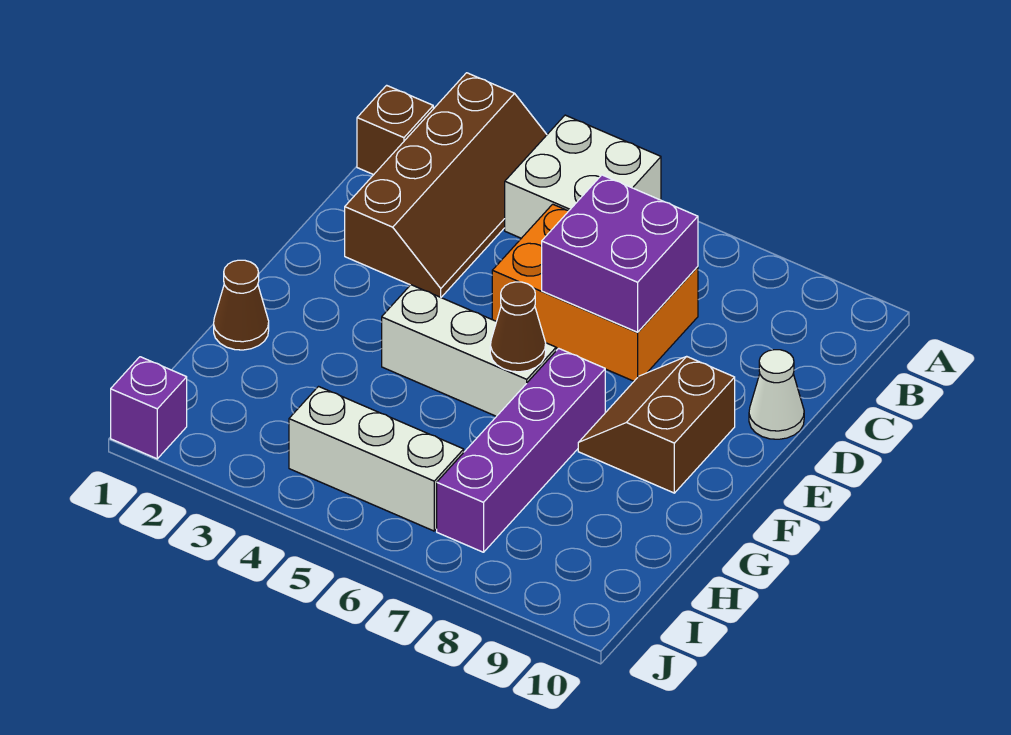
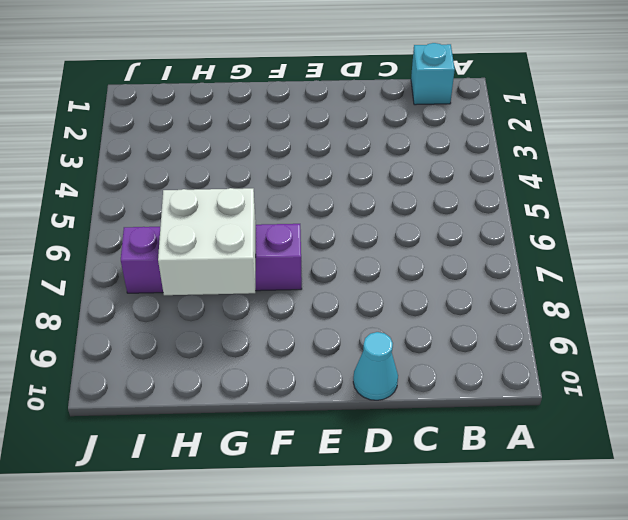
cyan brick B1 level 1 -> brown brick B1 level 1
cyan cone D10 level 1 -> white cone D10 level 1
white brick G7:H8 level 2 -> white brick A4:B5 level 1
none -> brown slope A2:D3 level 1 top 2
none -> orange brick C5:D7 level 1
none -> brown slope E8:F9 level 1 top 9

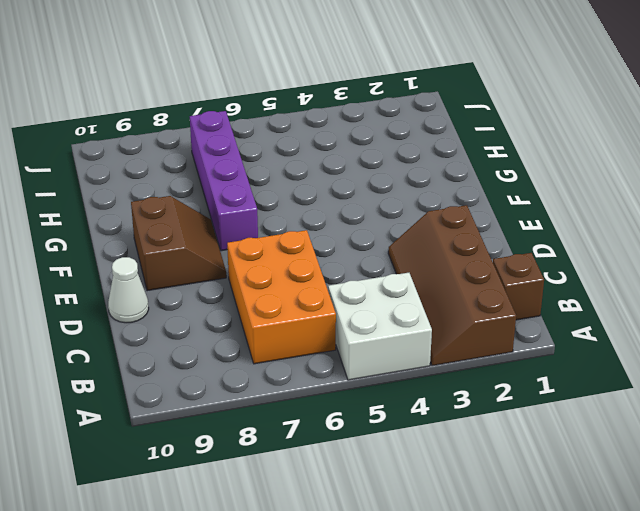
orange brick B6:D7 level 1 -> orange brick C5:D7 level 1
none -> white brick F4:F6 level 1
none -> brown cone G1 level 1
none -> white brick I4:I6 level 1

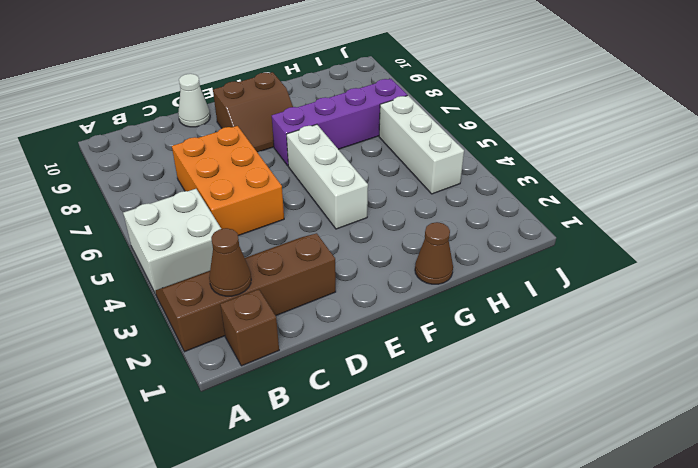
brown cone B2 level 2 -> brown cone F6 level 2
none -> purple brick J1 level 1
none -> purple brick C6:D7 level 2

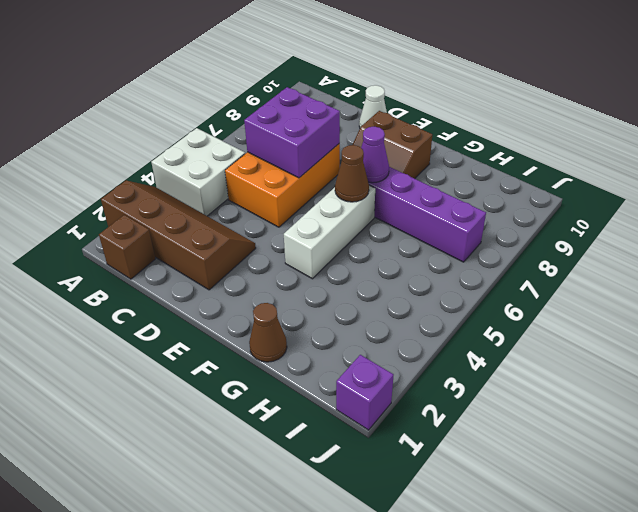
purple cone F7 level 2 -> none
none -> white brick I4:I6 level 1

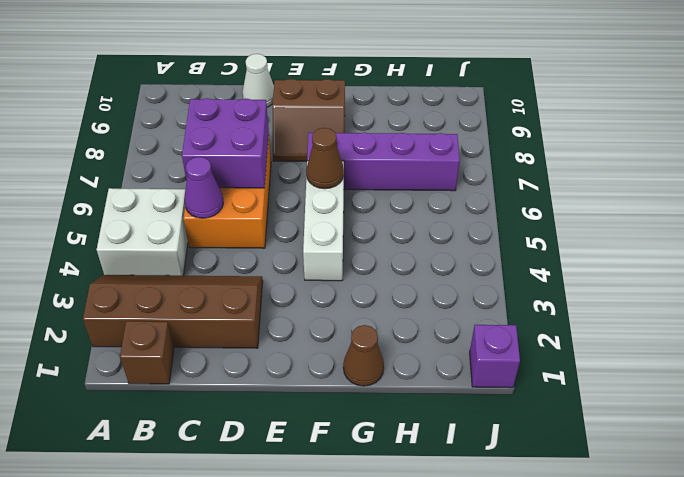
purple cone C5 level 2 -> none
none -> white brick I4:I6 level 1

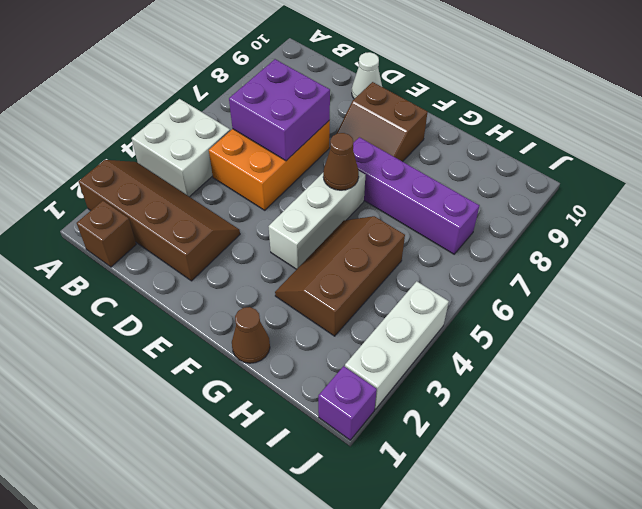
brown slope G3:H5 level 1 top H -> none
white brick J2:J4 level 1 -> white brick I4:I6 level 1

